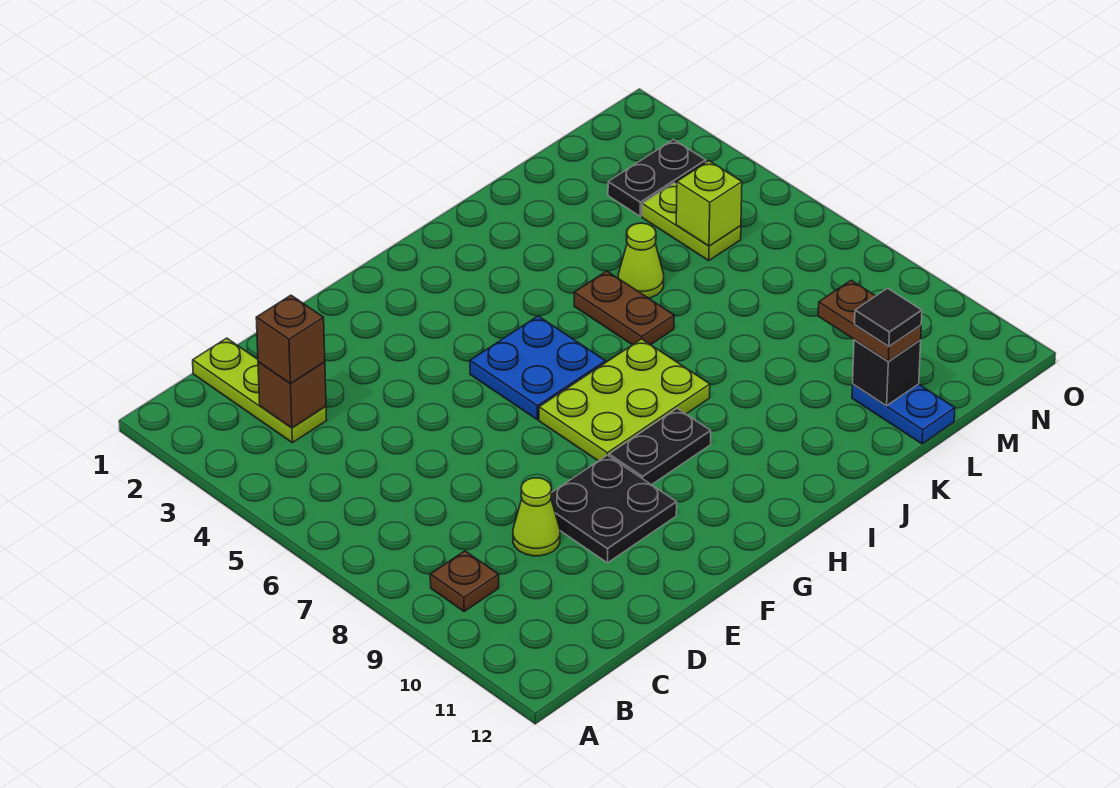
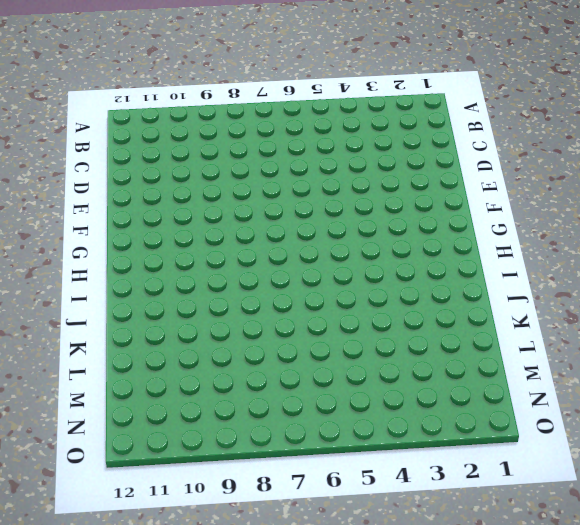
none -> brown plate B9 level 1
none -> lime plate C1:C3 level 1
none -> lime cone D9 level 1

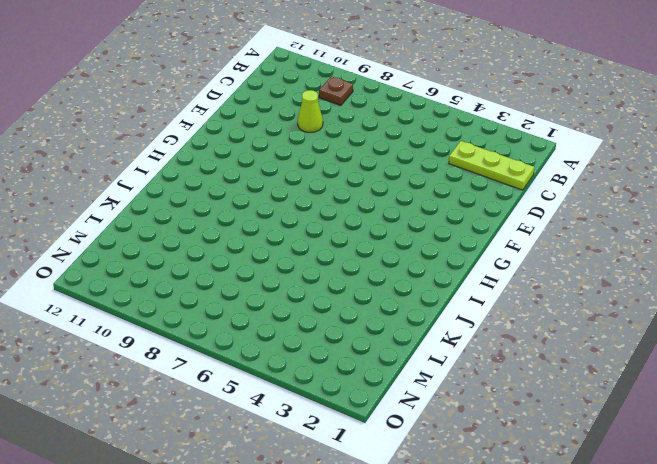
none -> black plate E9:F10 level 1
none -> blue plate G5:H6 level 1
none -> lime plate G7:I8 level 1

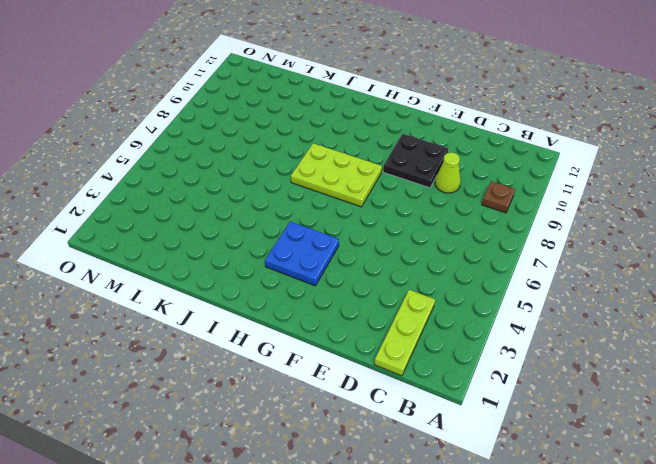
blue plate G3:H4 level 1 -> blue plate G5:H6 level 1
none -> black plate G9:H9 level 1
none -> brown plate J5:J6 level 1
none -> lime cone K5 level 1

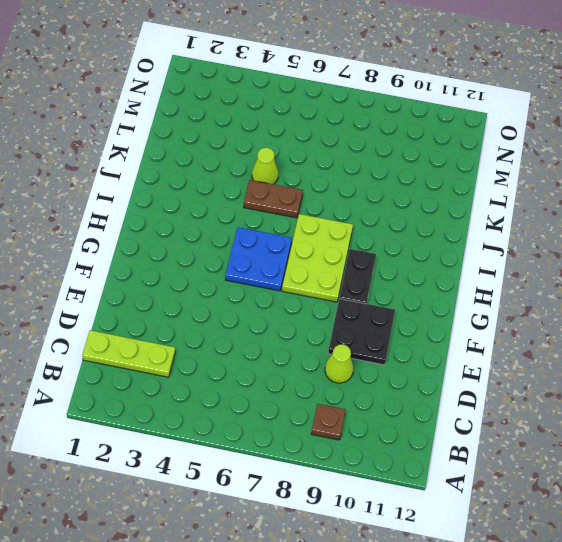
none -> blue plate L11:L12 level 1
none -> black plate M3:N3 level 1
none -> lime plate M4:M5 level 1

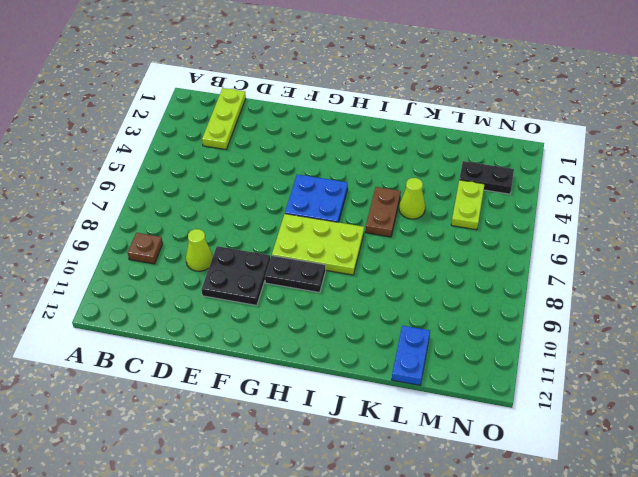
none -> brown brick C3 level 2
none -> black brick L11 level 2
none -> lime brick M5 level 2

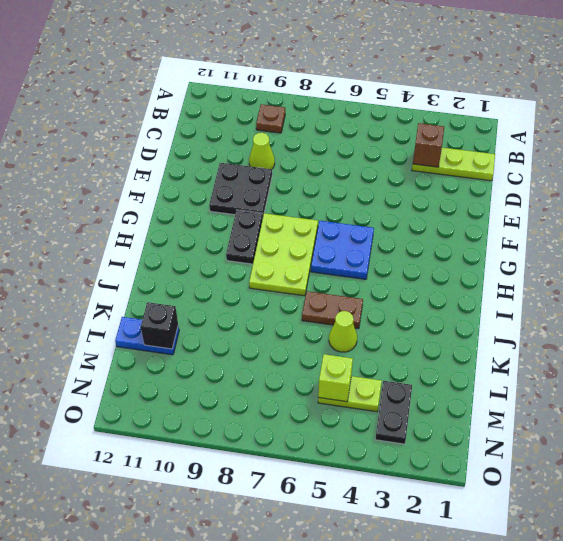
none -> brown brick C3 level 3
none -> brown plate L10:L11 level 3
none -> black tile L11 level 4

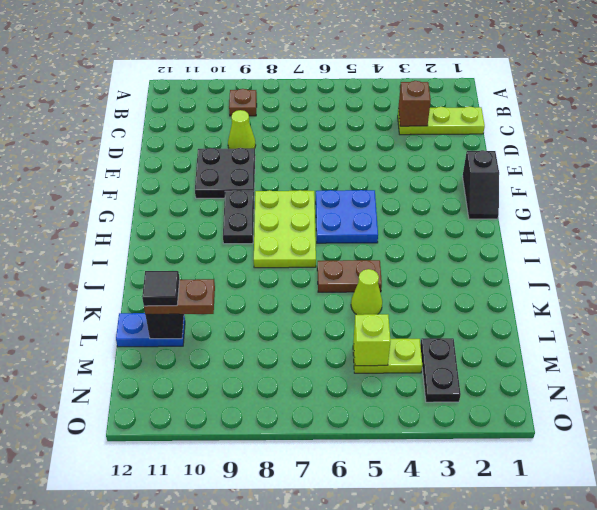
black slope F1:G1 level 1 top F -> none
none -> brown brick C3 level 3

